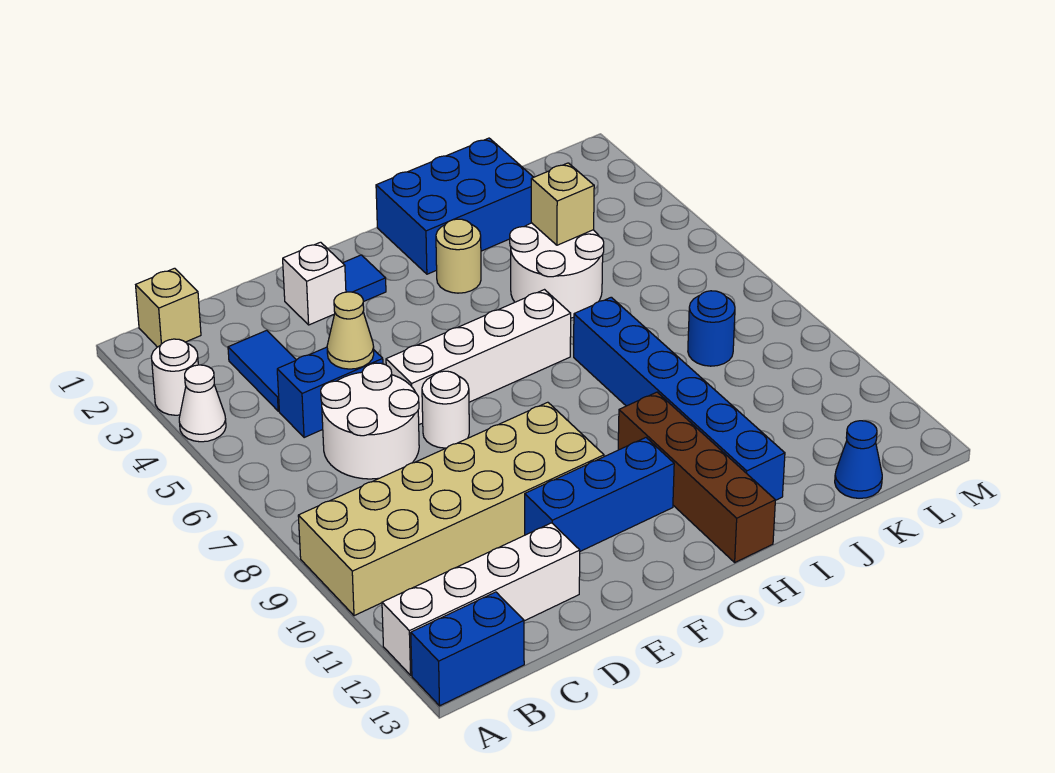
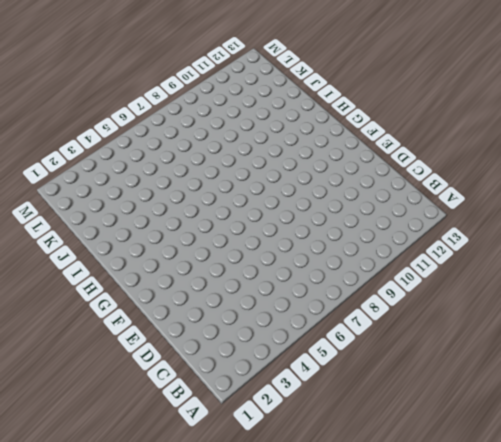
none -> white round brick A3 level 1
none -> white cone A4 level 1
none -> tan brick A9:F10 level 1

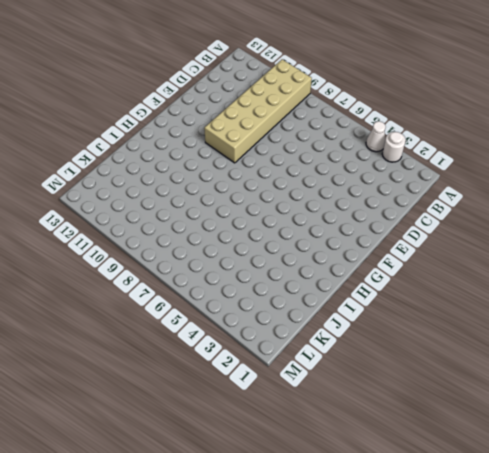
none -> white brick A12:D12 level 1
none -> blue brick A13:B13 level 1
none -> tan brick B1 level 1

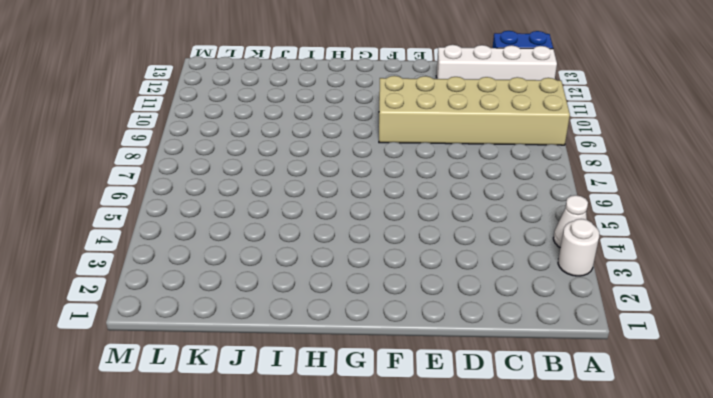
none -> tan brick B1 level 1
none -> blue tile C3:C4 level 1
none -> blue brick C5:D5 level 1

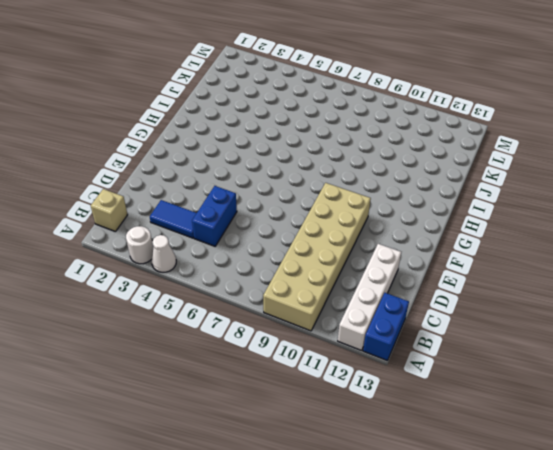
none -> white round brick C6:D7 level 1
none -> white brick E2 level 1
none -> white brick E6:H6 level 1

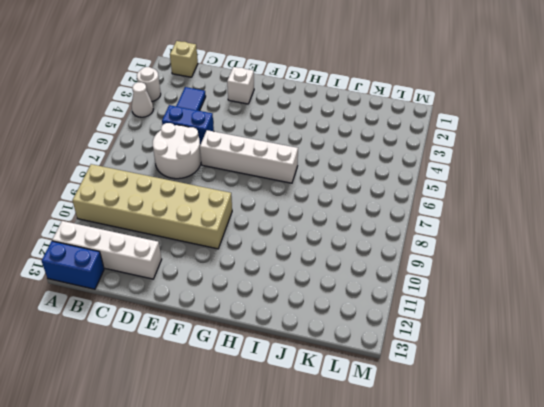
none -> white round brick E7 level 1
none -> blue brick E11:G11 level 1
none -> blue tile F2 level 1

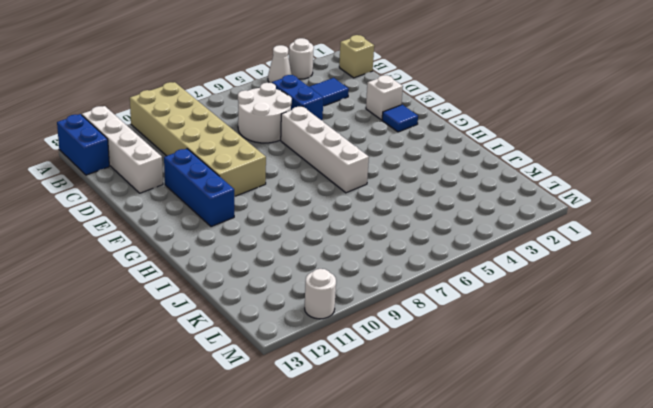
white round brick M11 level 1 -> white round brick E7 level 1
none -> blue brick H1:J2 level 1
none -> tan round brick H3 level 1
none -> brown brick H10:H13 level 1

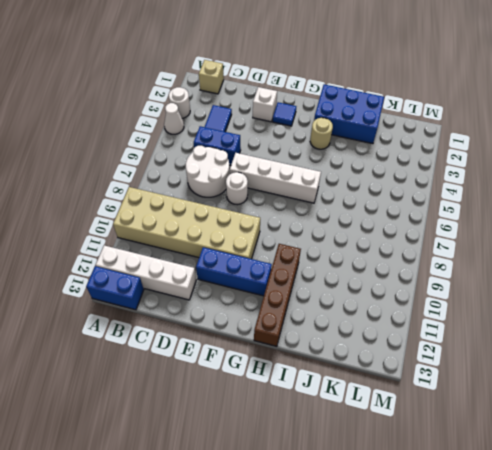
none -> white round brick I4:J5 level 1
none -> blue brick I7:I12 level 1
none -> blue round brick K8 level 1

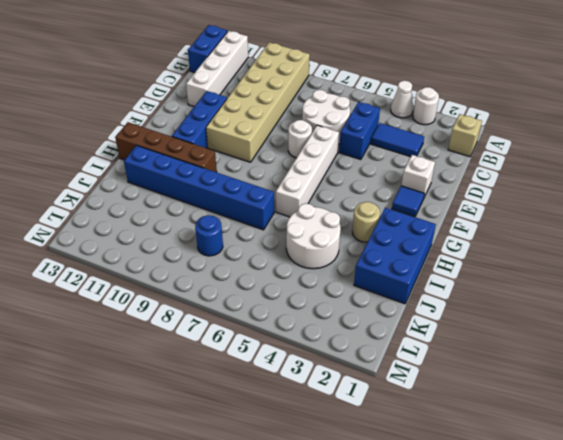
none -> blue cone K13 level 1
none -> tan cone D5 level 2
none -> tan brick J4 level 2

